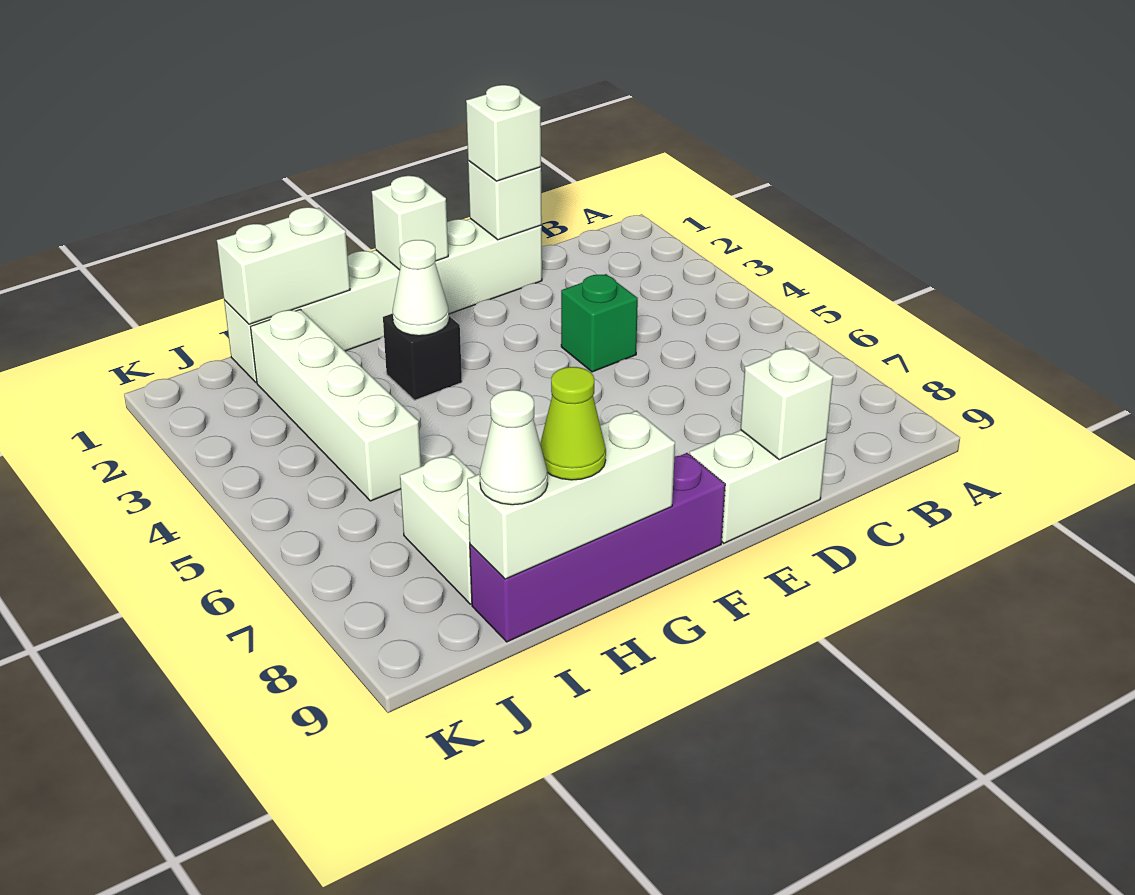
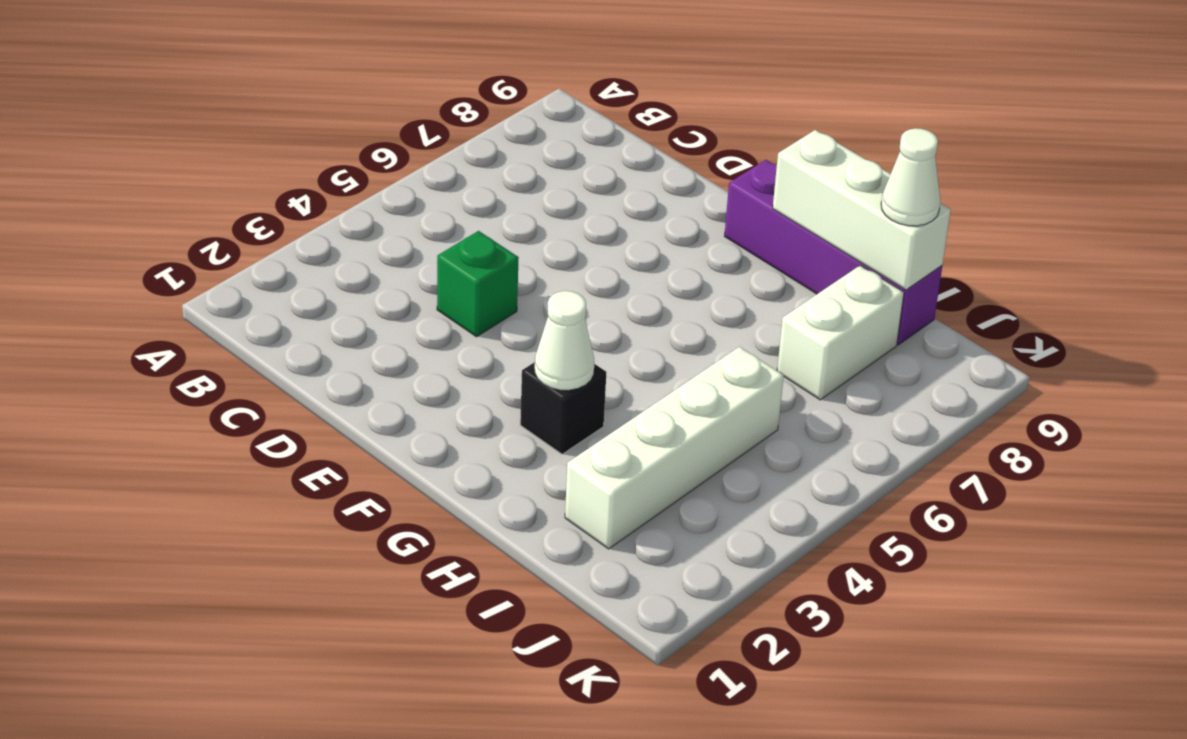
none -> white brick D1:I1 level 1
none -> white brick D9:E9 level 1
none -> white brick D1 level 2

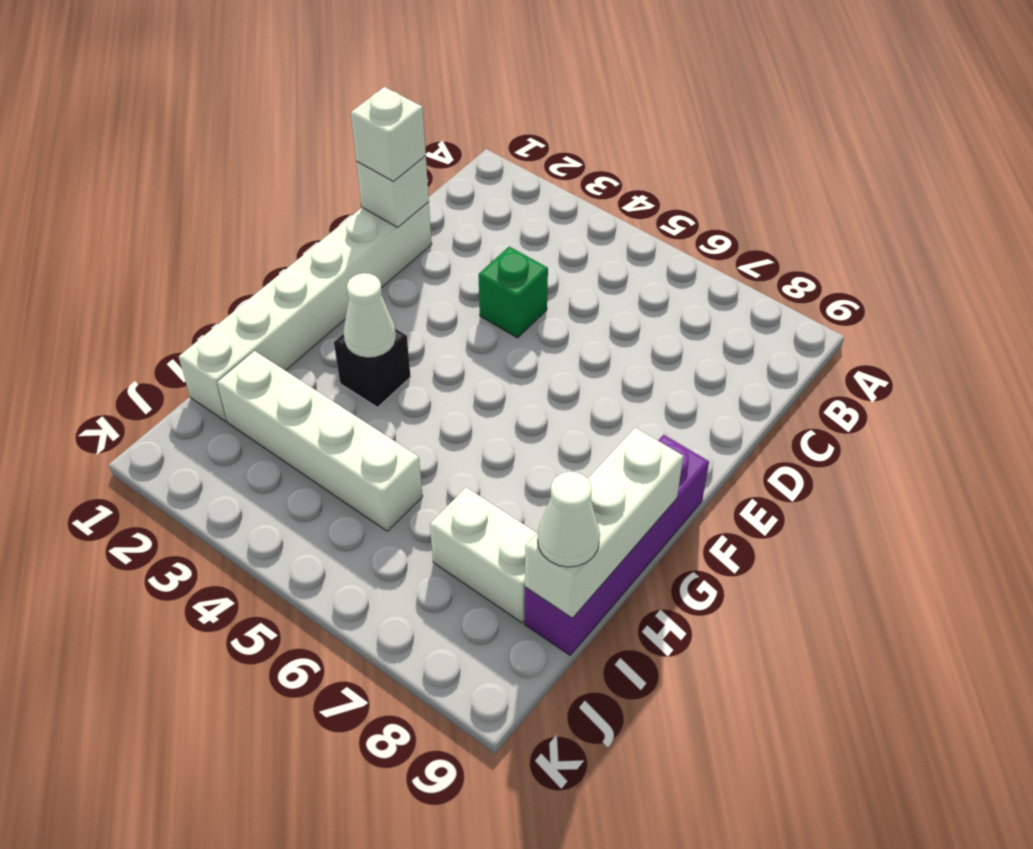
none -> white brick D9:E9 level 1
none -> white brick D9 level 2
none -> white brick F1 level 2

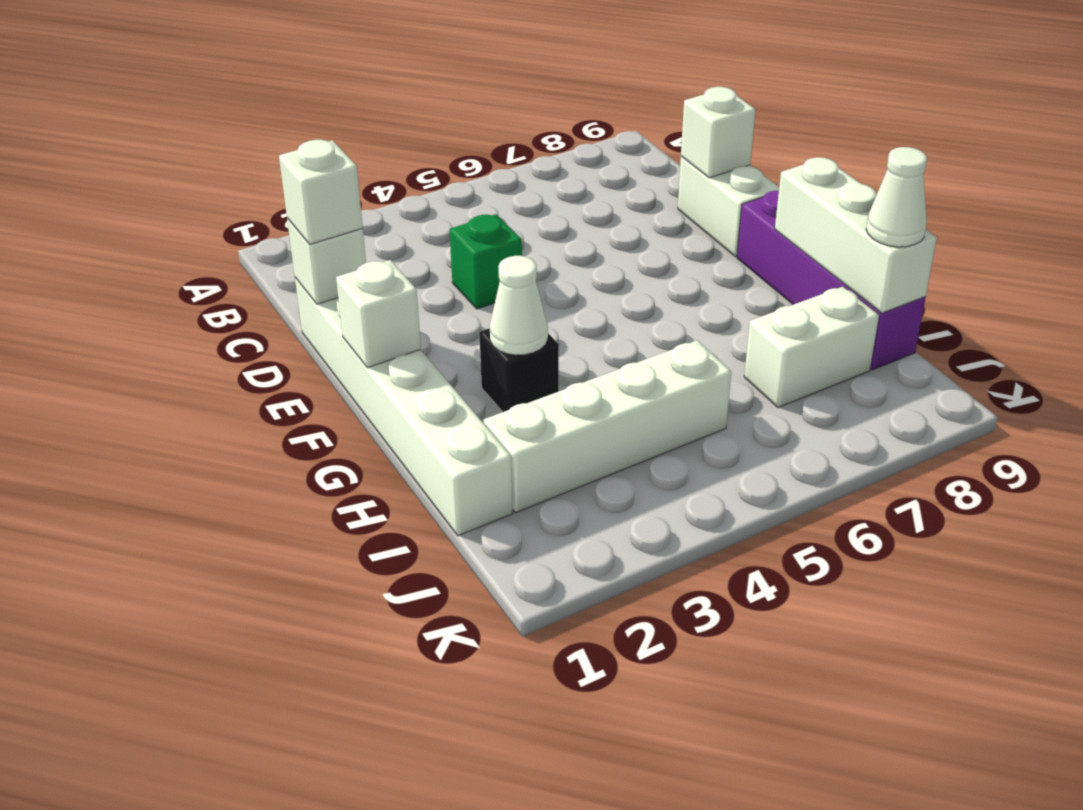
none -> white brick H1:I1 level 2
none -> lime cone H9 level 3

